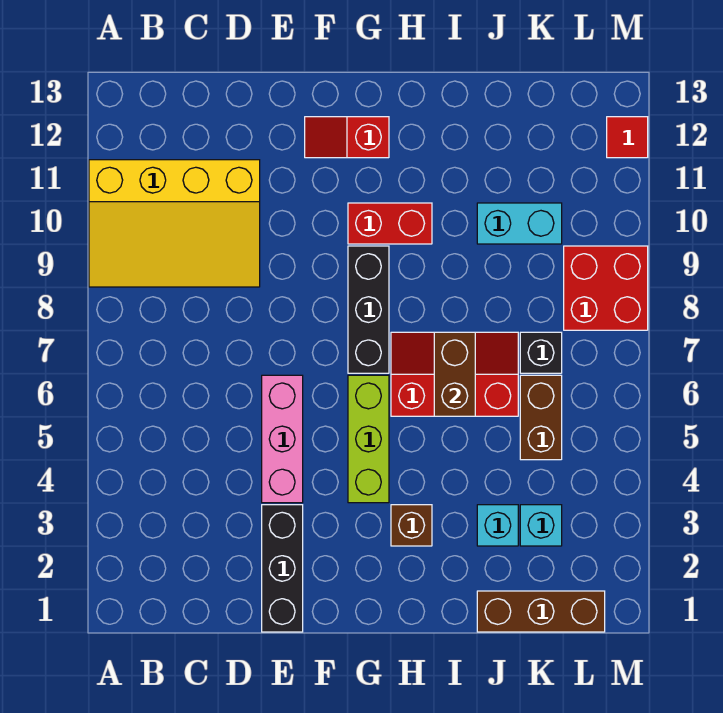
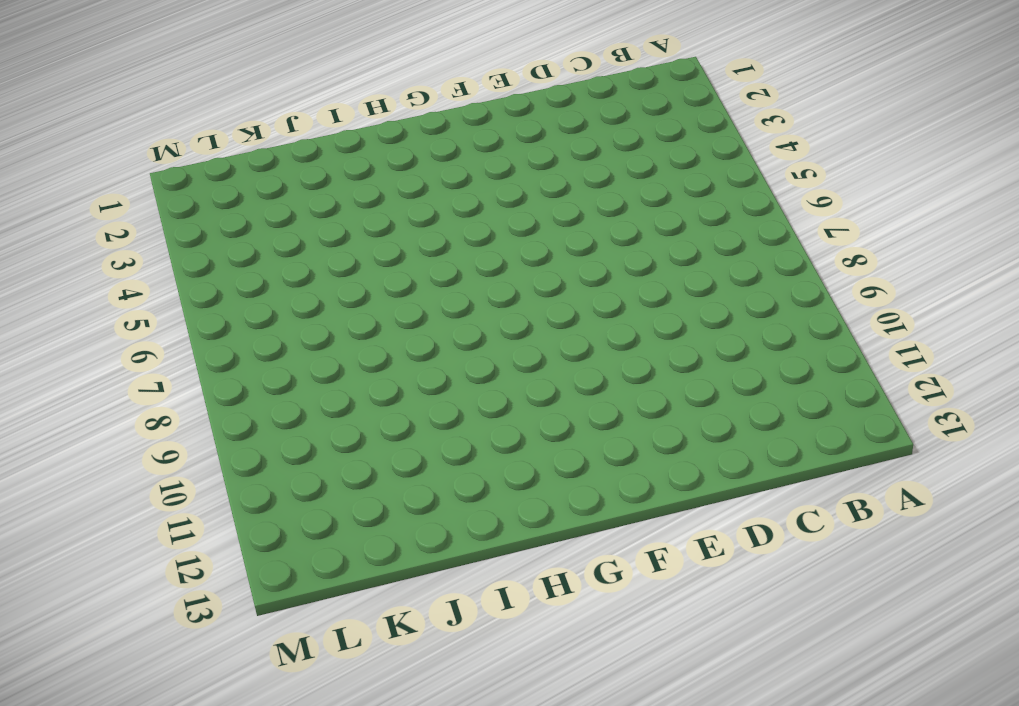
none -> yellow slope A9:D11 level 1 top 11
none -> black brick E1:E3 level 1
none -> pink brick E4:E6 level 1

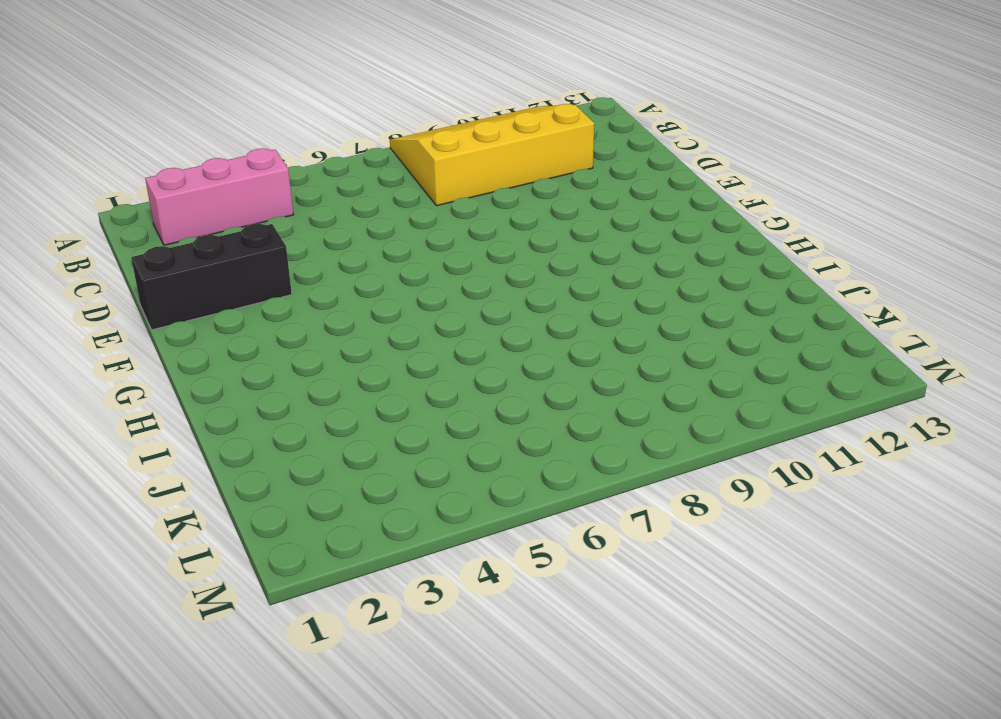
yellow slope A8:C11 level 1 top C -> yellow slope A9:D11 level 1 top 11
pink brick B2:B4 level 1 -> pink brick E4:E6 level 1
none -> red slope F12:G12 level 1 top G
none -> lime brick G4:G6 level 1
none -> black brick G7:G9 level 1

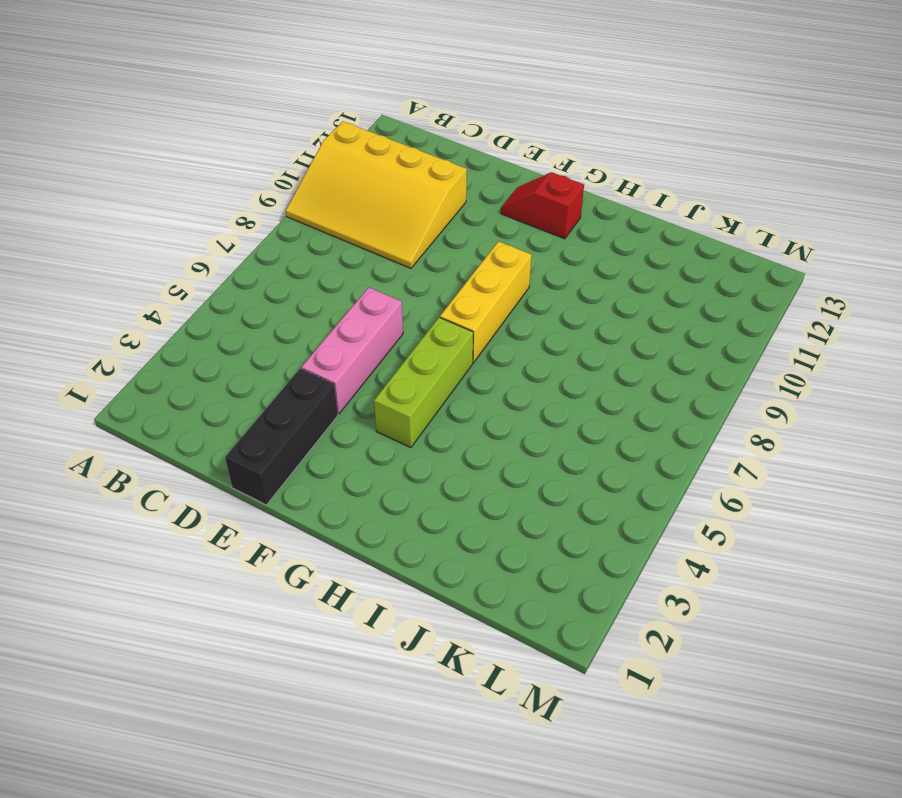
yellow brick G7:G9 level 1 -> black brick G7:G9 level 1
none -> red brick G10:H10 level 1
none -> brown brick H3 level 1
none -> red slope H6:J7 level 1 top 6

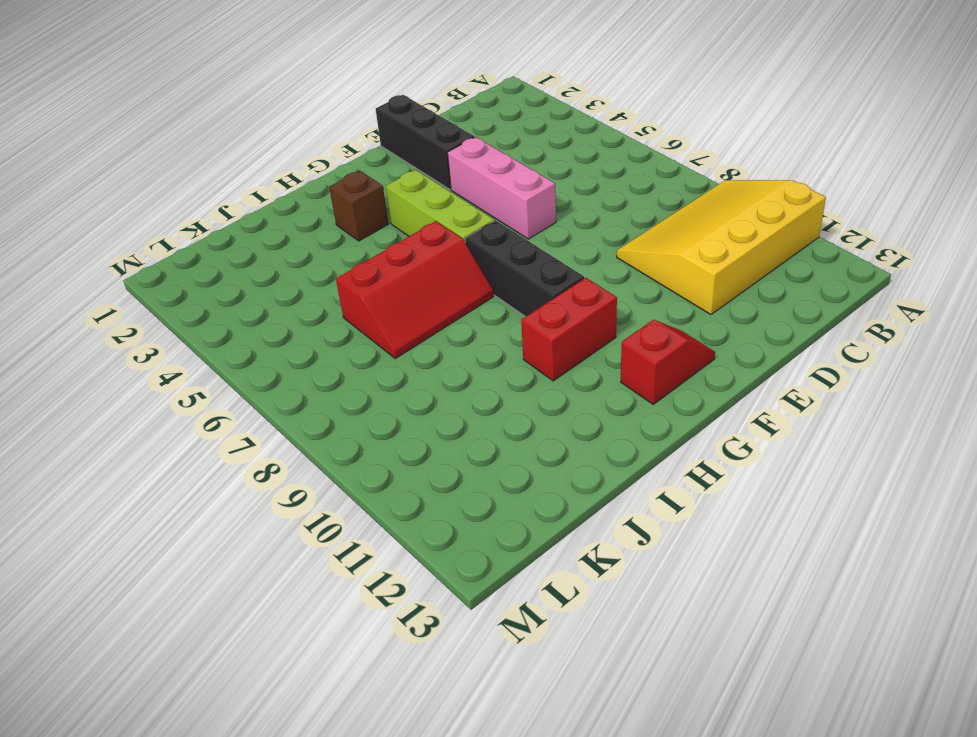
none -> brown brick J1:L1 level 1
none -> cyan brick J3 level 1
none -> cyan brick J10:K10 level 1

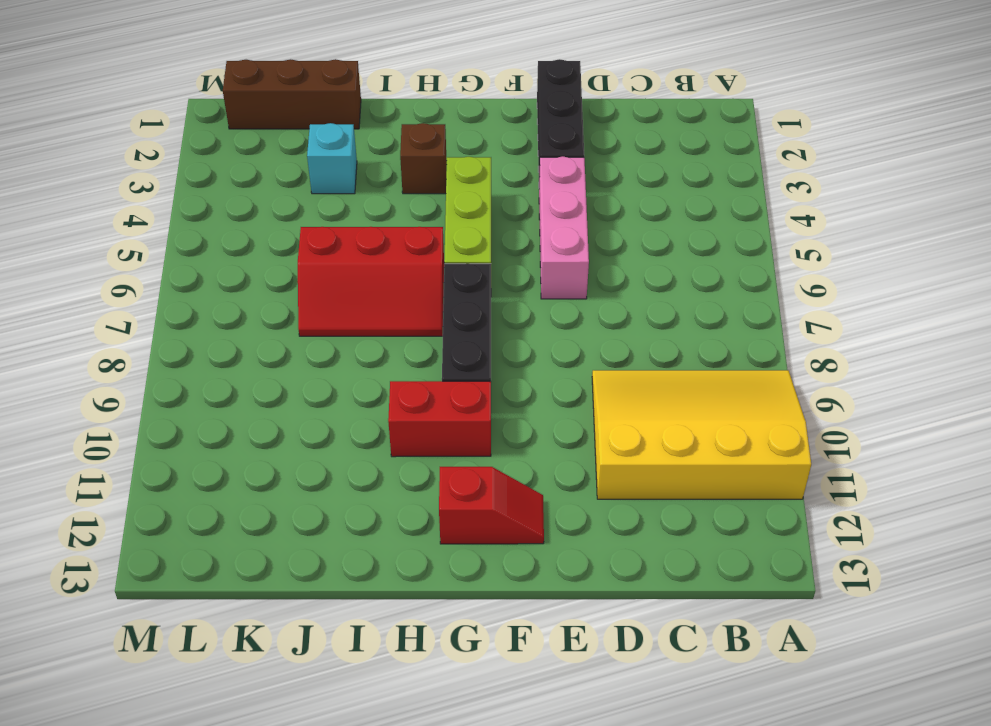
none -> cyan brick J10:K10 level 1
none -> cyan brick K3 level 1
none -> brown brick K5:K6 level 1

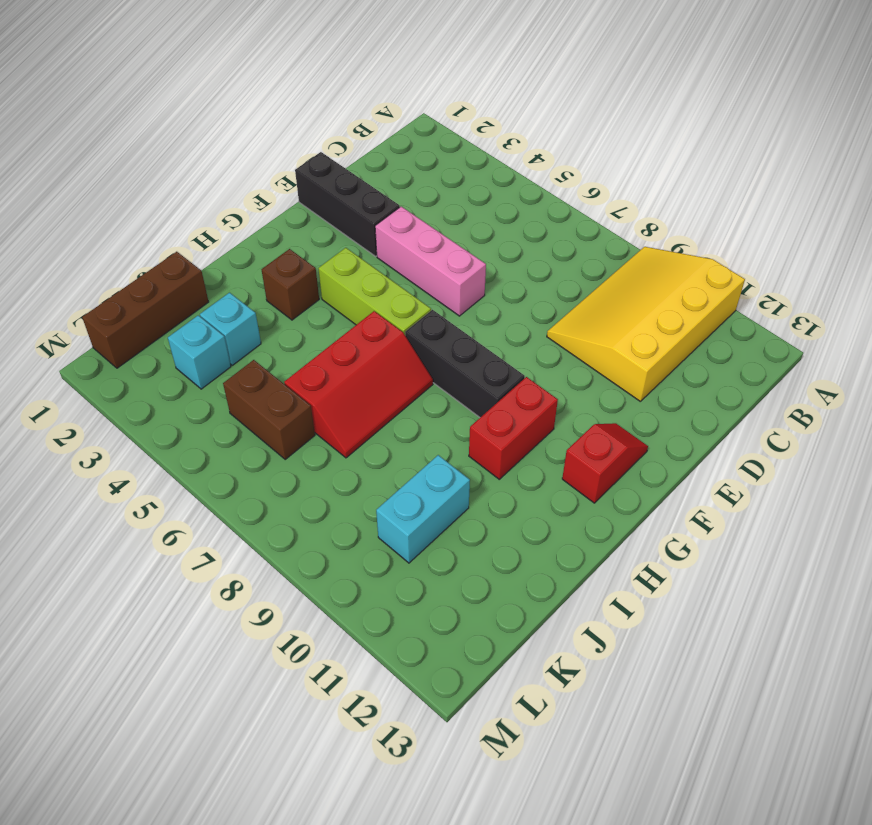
none -> black brick K7 level 1
none -> red brick L8:M9 level 1
none -> red tile M12 level 1

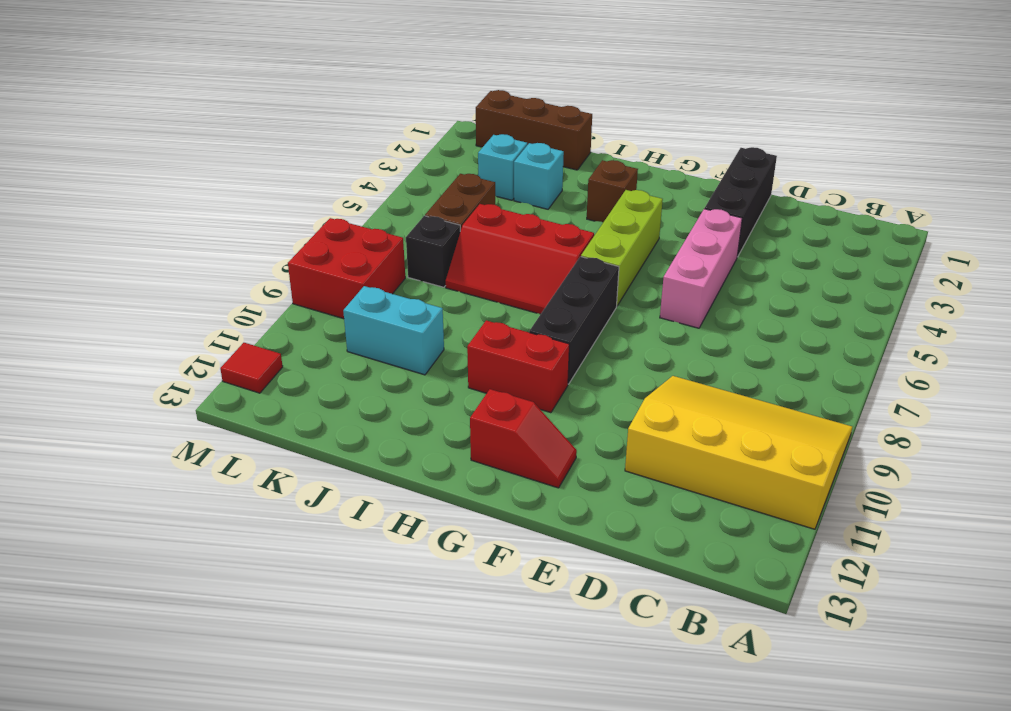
none -> brown brick I6:I7 level 2

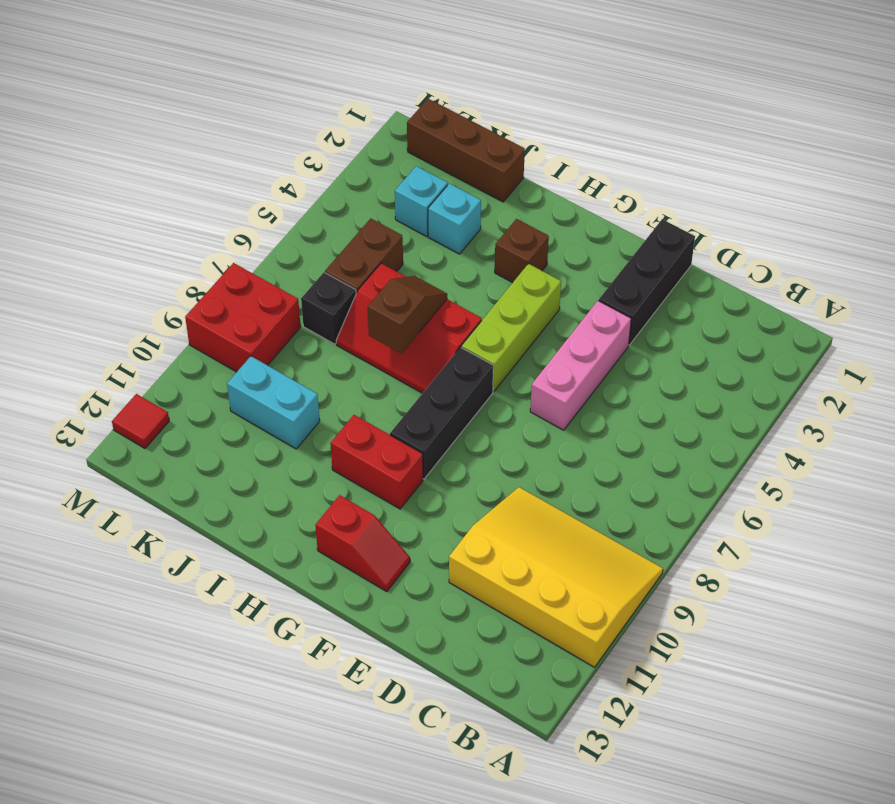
brown slope I6:I7 level 2 top 7 -> brown brick I6:I7 level 2

